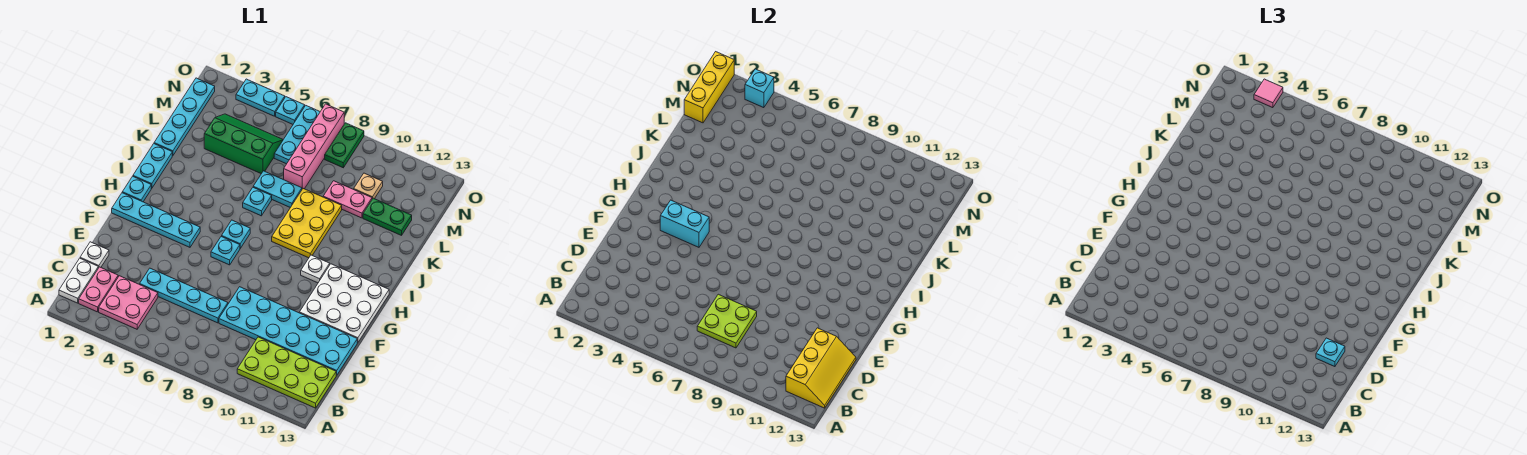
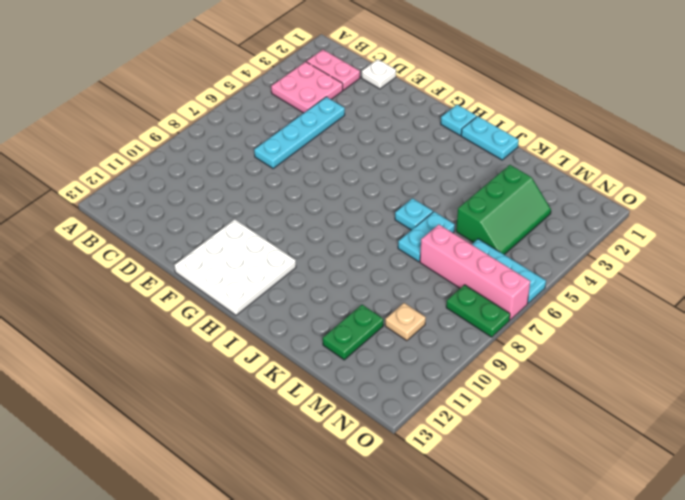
none -> white plate B1:C1 level 1
none -> lime plate B10:C13 level 1
none -> cyan plate D8:E13 level 1
none -> cyan plate G1:G4 level 1

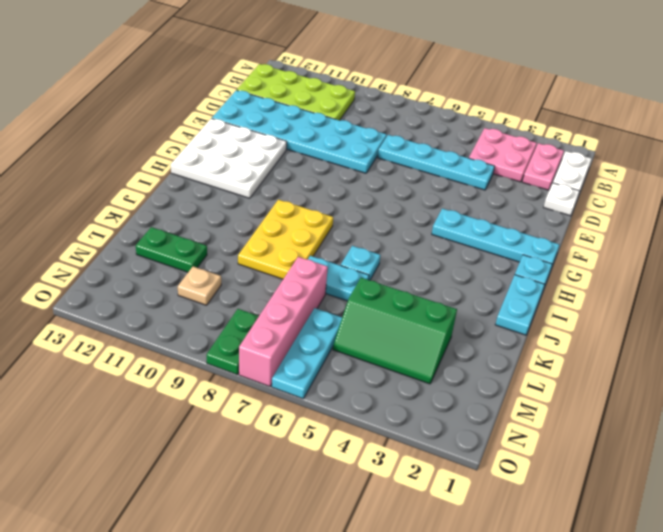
none -> cyan plate G6 level 1
none -> cyan plate H6 level 1
none -> white plate H10 level 1
none -> cyan plate K1:N1 level 1

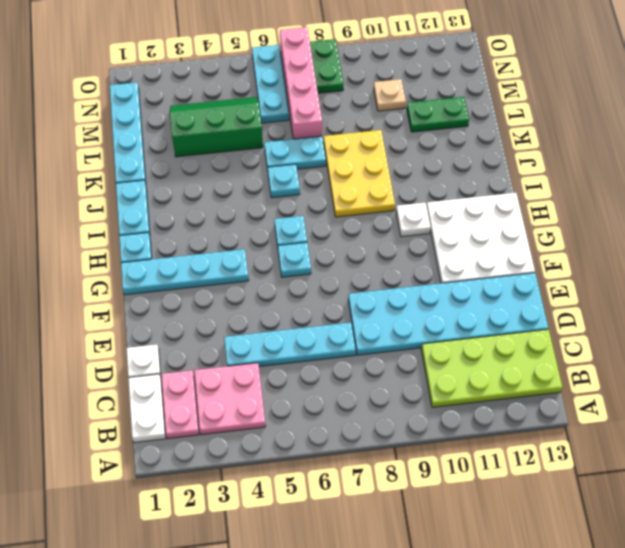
none -> pink plate L9:L10 level 1
none -> cyan plate O3:O4 level 1
none -> cyan plate O5 level 1
none -> yellow slope B12:D13 level 2 top 12

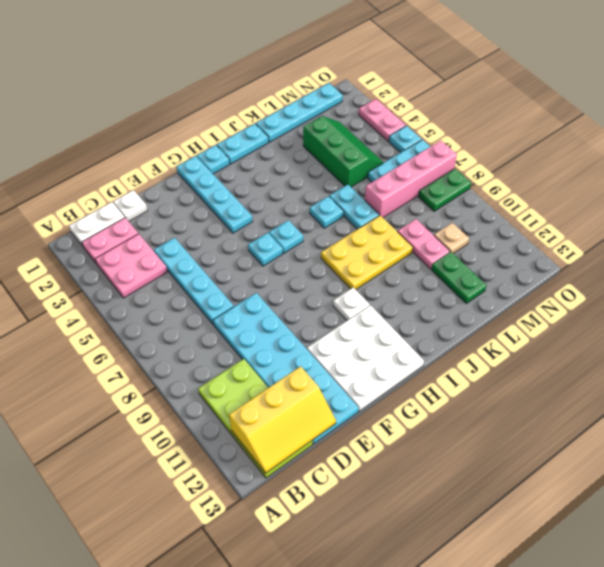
pink plate O3:O4 level 1 -> cyan plate O3:O4 level 1
none -> lime plate C7:D8 level 2
none -> cyan brick G3:G4 level 2
none -> yellow brick M1:O1 level 2
none -> cyan brick O3 level 2

